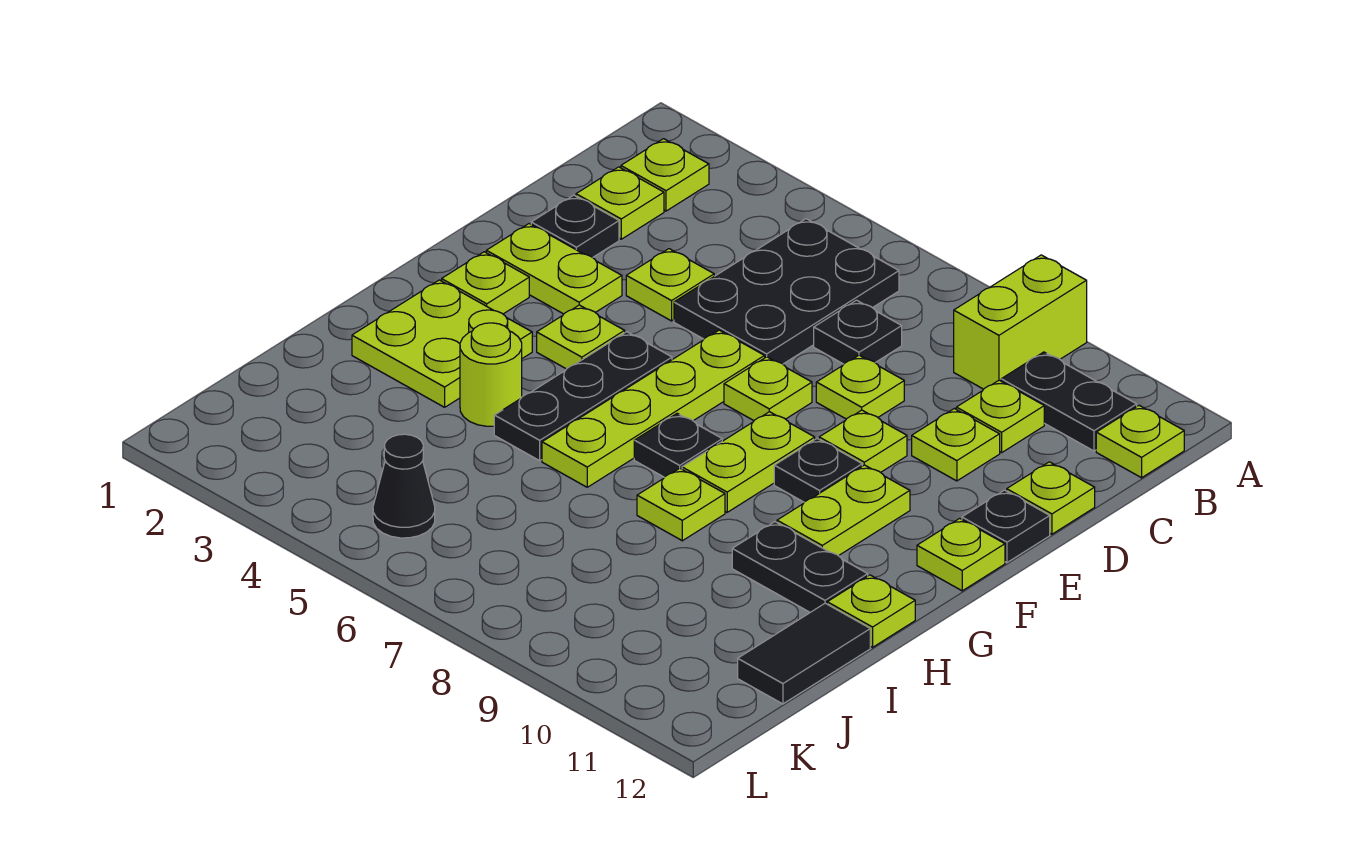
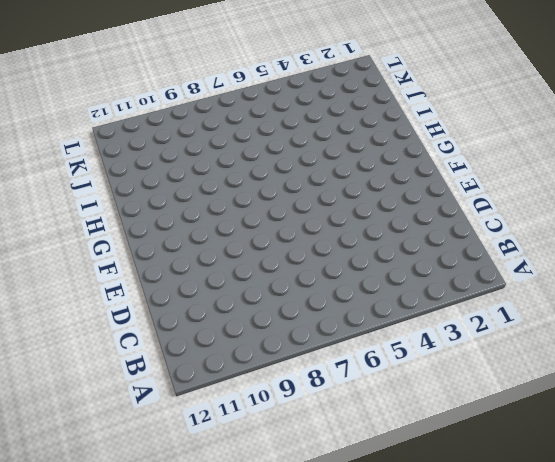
none -> lime brick A9:B9 level 1
none -> lime plate B2 level 1
none -> black plate B5:D6 level 1
none -> black plate B10:B11 level 1

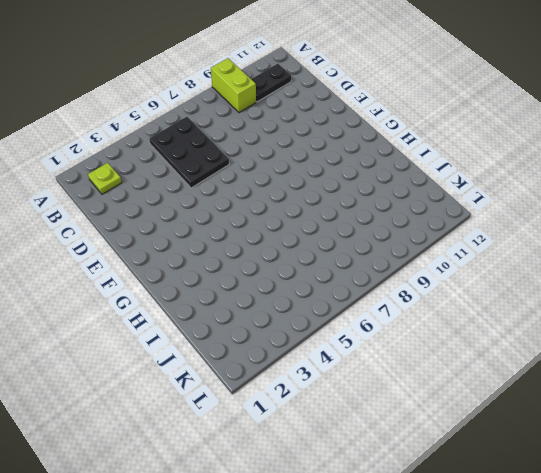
none -> lime plate B12 level 1
none -> lime plate C2 level 1
none -> black plate C7 level 1
none -> lime plate C10 level 1

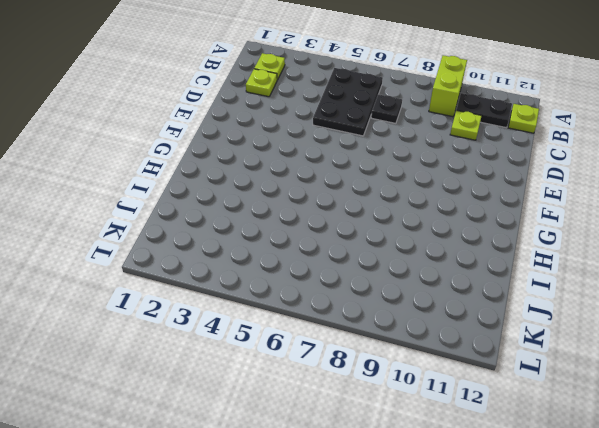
none -> black plate D2 level 1
none -> lime plate D4 level 1
none -> lime plate D8 level 1
none -> lime plate D10 level 1

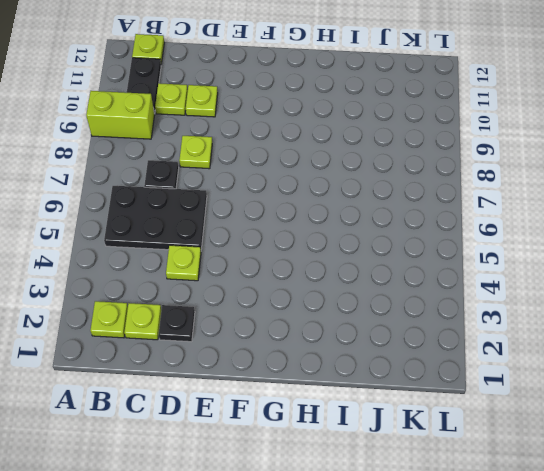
none -> lime plate D12 level 1
none -> lime plate E2:E3 level 1
none -> lime plate E6:H6 level 1
none -> lime plate E7 level 1

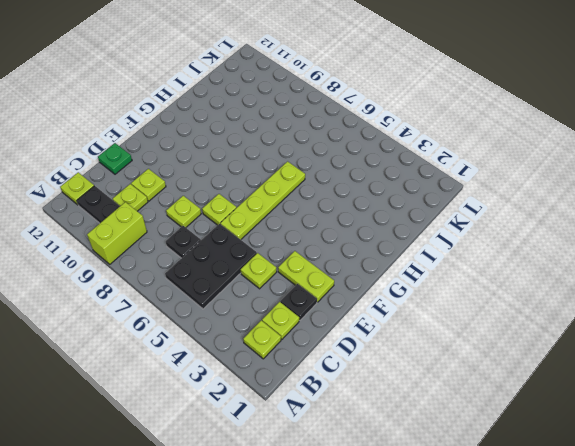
green plate D12 level 1 -> lime plate D12 level 1
none -> lime plate E9 level 1
none -> black plate E12 level 1
none -> lime plate F2 level 1
none -> lime plate F4 level 1

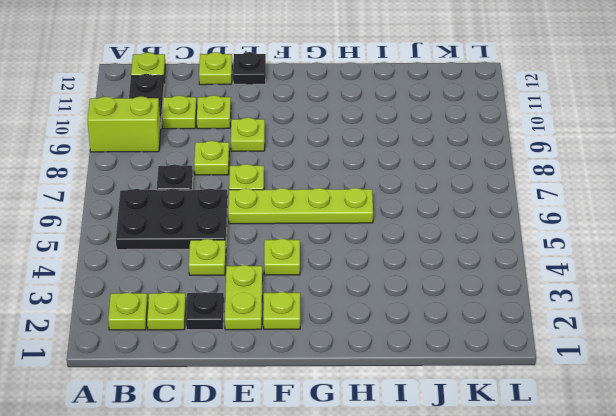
none -> black plate F5:H5 level 1
none -> lime plate F8:G8 level 1
none -> black plate F9 level 1
none -> lime plate F10:G10 level 1

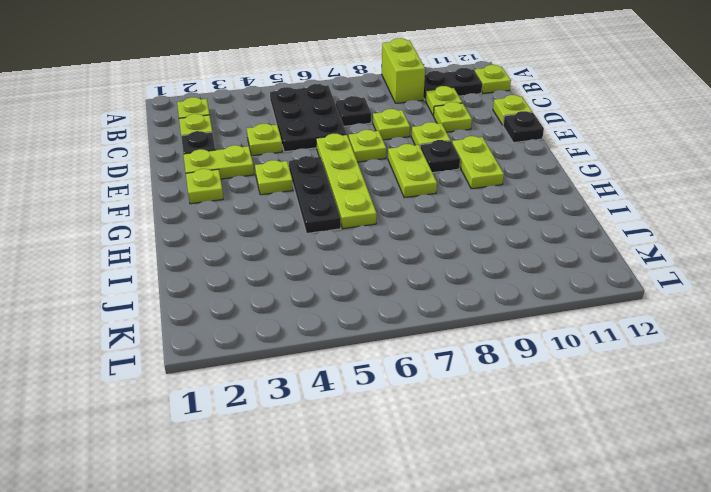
none -> lime plate F12 level 1
none -> lime plate G2:H3 level 1
none -> black plate G7 level 1
none -> lime round brick H4 level 1

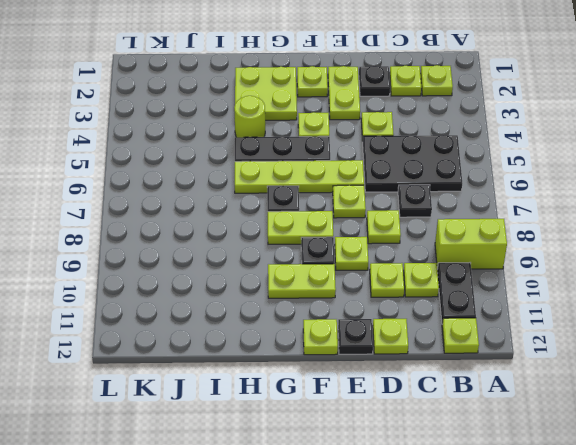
none -> lime plate H8 level 1
none -> black plate H10:H11 level 1
none -> lime plate H12 level 1
none -> black tile I12:J12 level 1

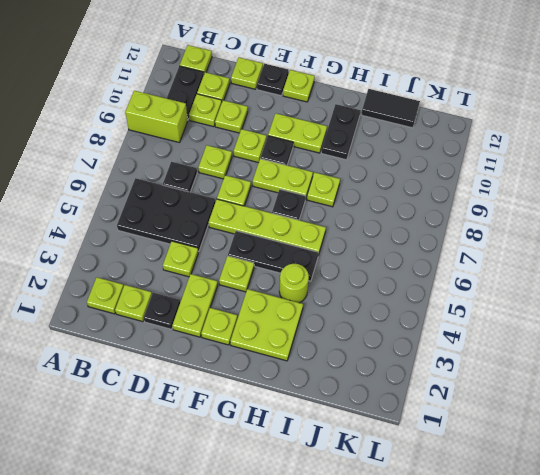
lime plate C11 level 1 -> lime plate H12 level 1
none -> black cone K5 level 1

